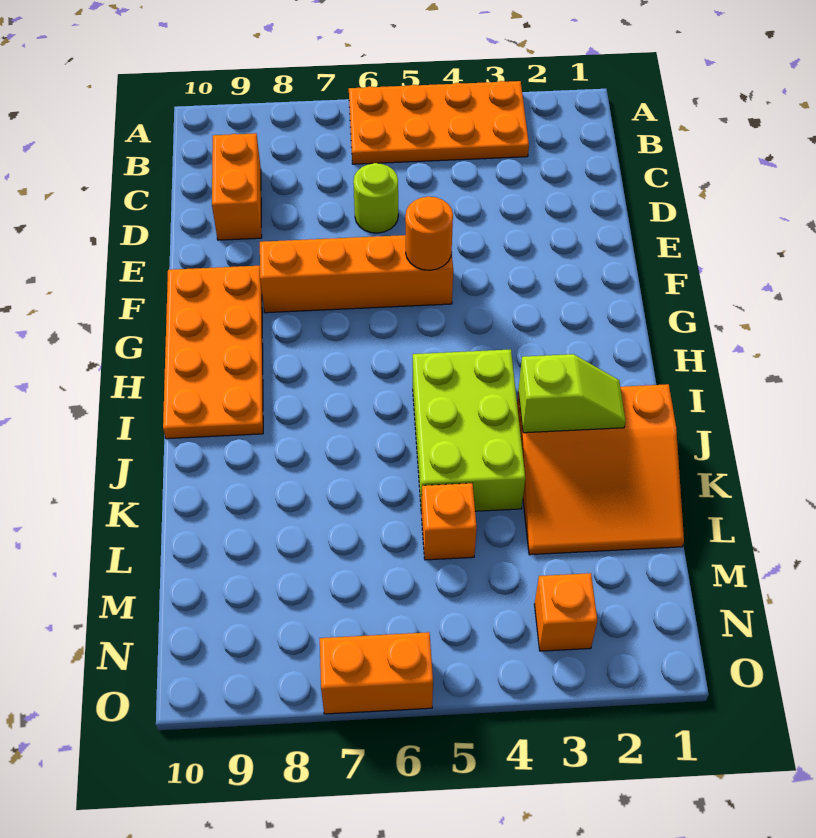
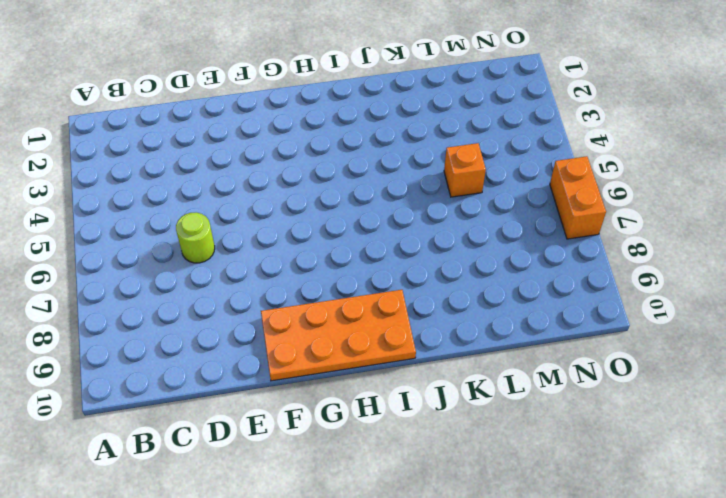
none -> orange plate A3:B6 level 1
none -> orange brick C9:D9 level 1
none -> orange brick F5:F8 level 1

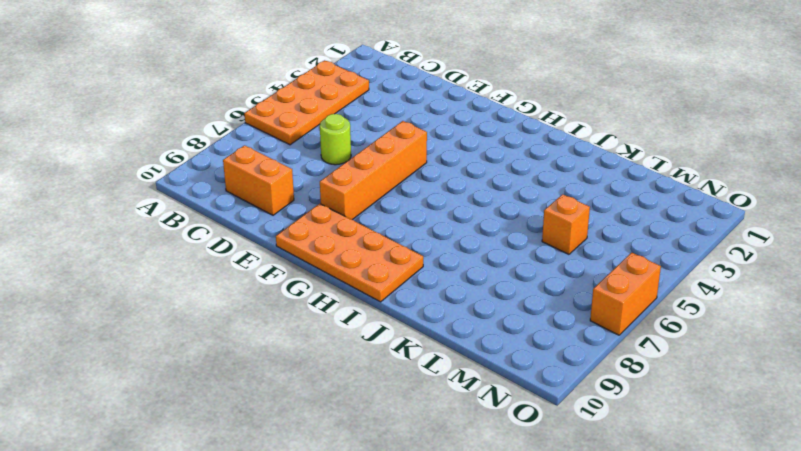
none -> lime brick I4:K5 level 1
none -> orange slope J1:L3 level 1 top J
none -> orange brick N3 level 1

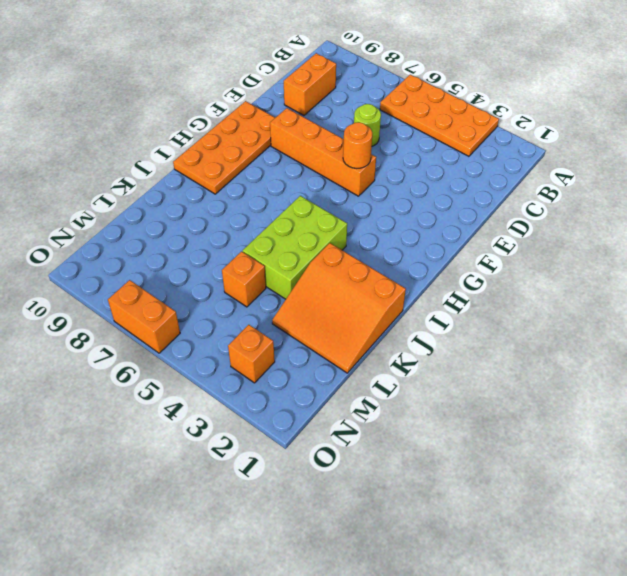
none -> lime slope J2:J3 level 2 top 3

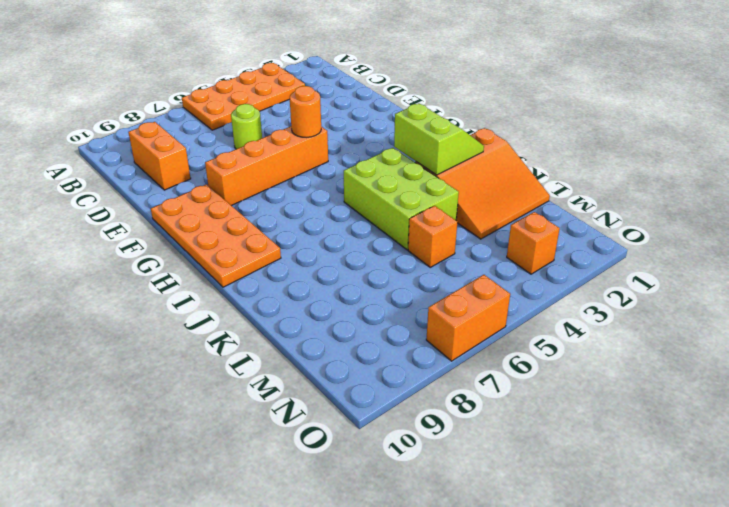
lime slope I2:J3 level 2 top 3 -> lime slope J2:J3 level 2 top 3

